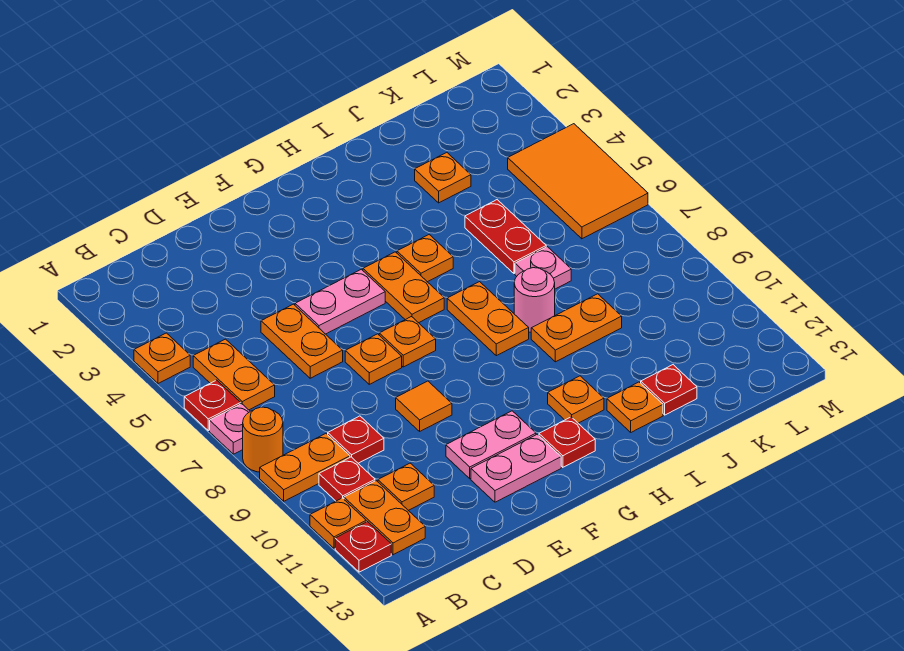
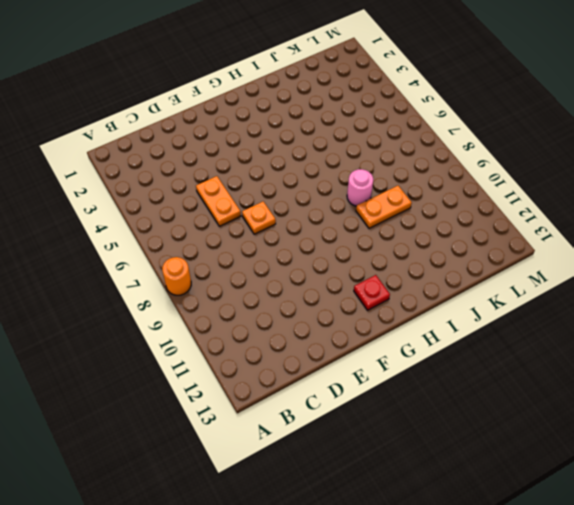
none -> orange plate A4 level 1
none -> red plate A6 level 1
none -> pink plate A7 level 1
none -> orange plate A9:B9 level 1

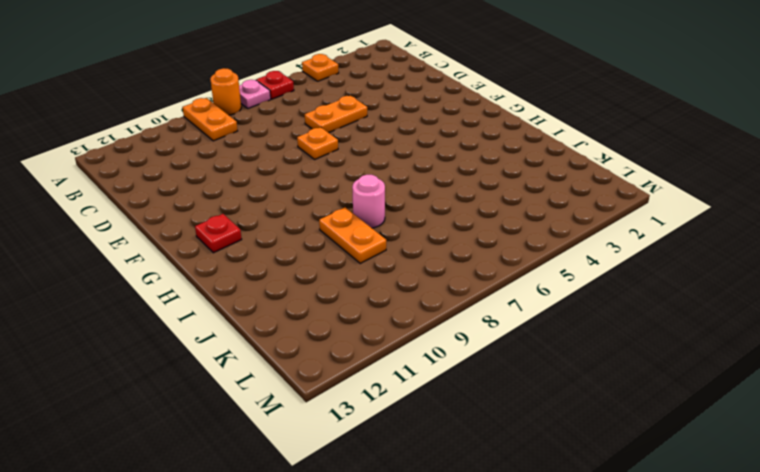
none -> orange plate A11 level 1
none -> red plate A12 level 1
none -> orange plate B5:B6 level 1
none -> red plate B10 level 1

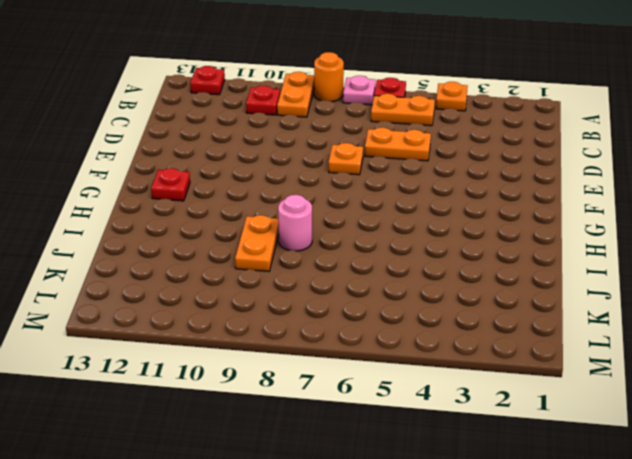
none -> orange plate A11 level 1
none -> orange plate B11:B12 level 1
none -> red plate C9 level 1
none -> orange plate C11 level 1

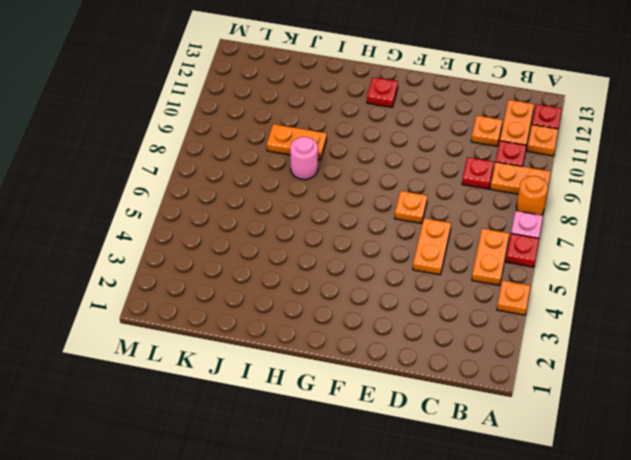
none -> pink plate E5:F5 level 1
none -> orange tile E9 level 1
none -> pink plate E11:F11 level 1
none -> pink plate E12:F12 level 1

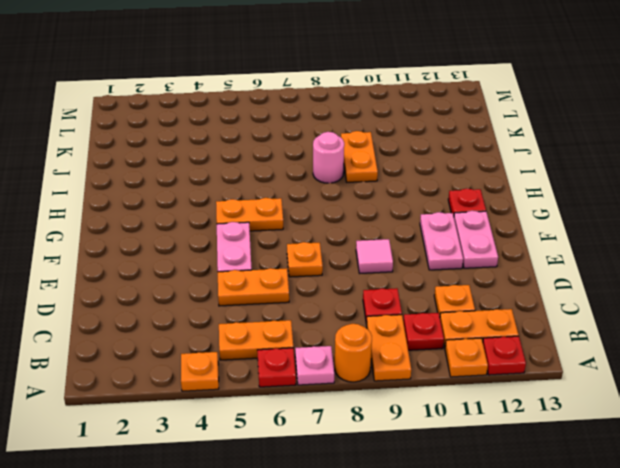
pink tile E9 level 1 -> orange tile E9 level 1
none -> orange plate F7 level 1
none -> orange plate H5 level 1
none -> orange plate H7:H8 level 1
none -> orange plate H11 level 1

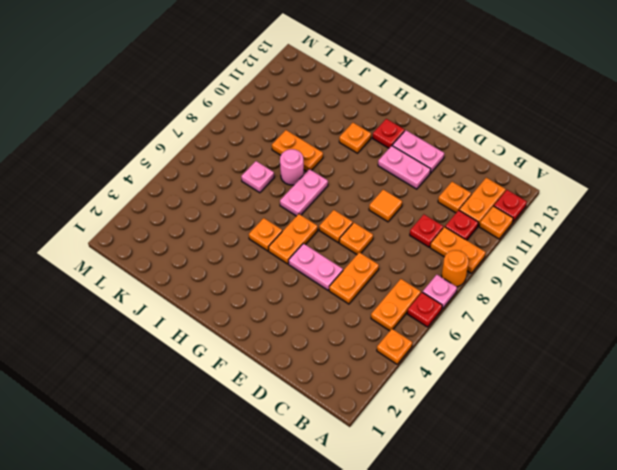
pink plate H7:H8 level 1 -> orange plate H7:H8 level 1
none -> orange plate I12 level 1
none -> orange plate J3 level 1
none -> red plate J5:J6 level 1
none -> red plate J12 level 1

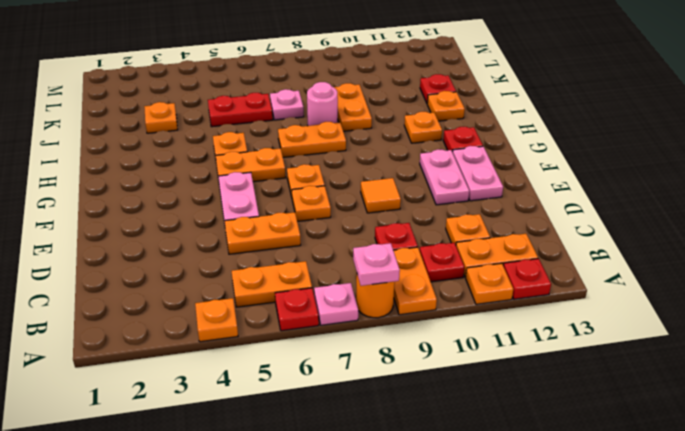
pink plate A8 level 2 -> none
none -> orange tile L4:M6 level 1

